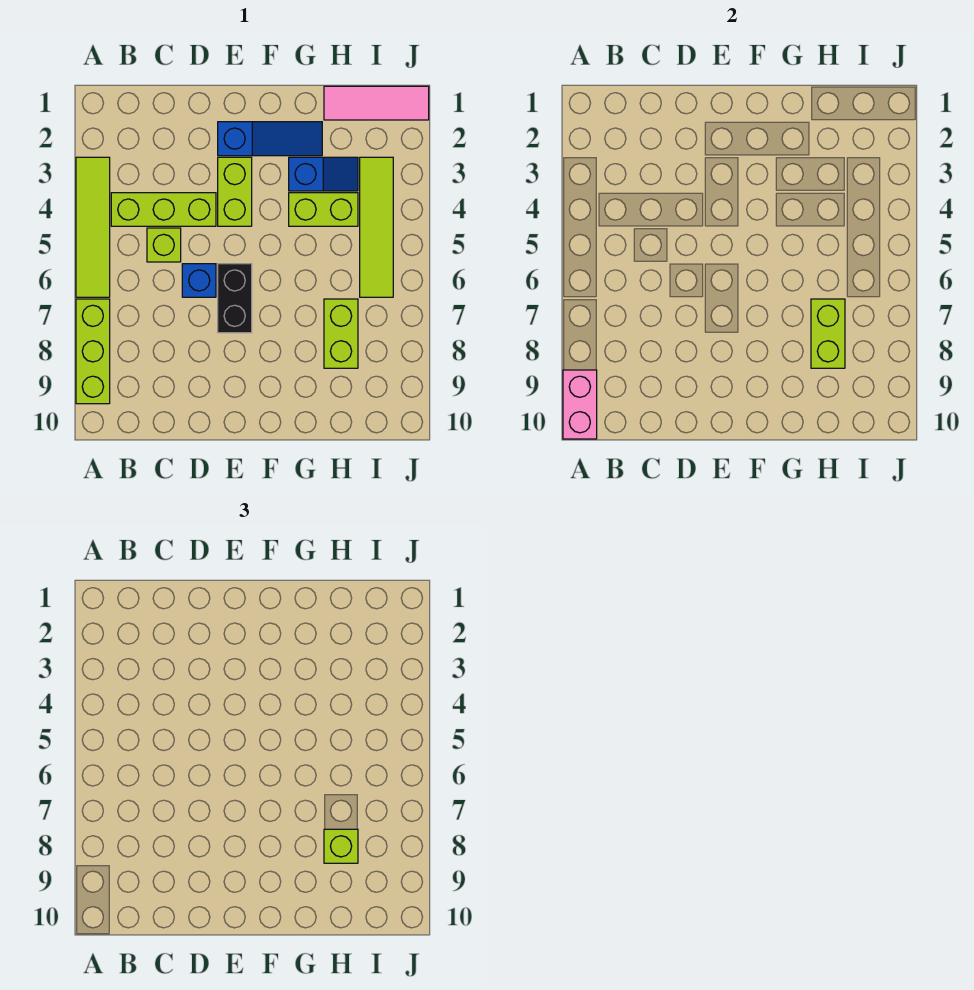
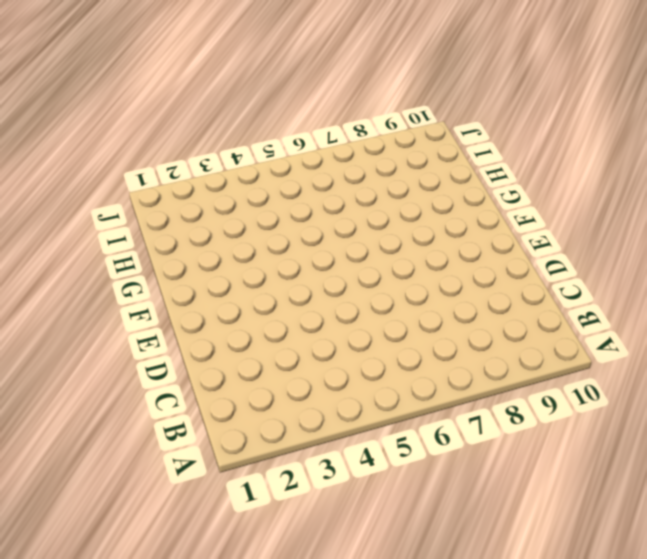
none -> lime tile A3:A6 level 1
none -> lime brick A7:A9 level 1
none -> lime brick B4:D4 level 1

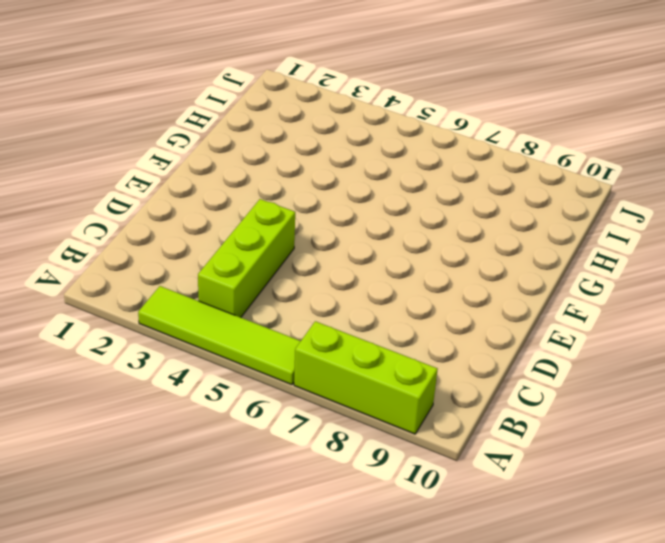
none -> lime brick C5 level 1
none -> blue brick D6 level 1
none -> blue slope E2:G2 level 1 top E

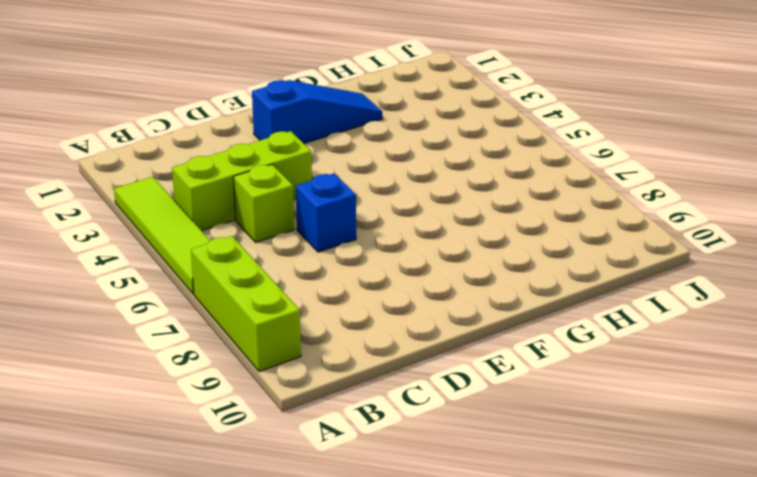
none -> lime brick E3:E4 level 1
none -> black brick E6:E7 level 1
none -> blue slope G3:H3 level 1 top G

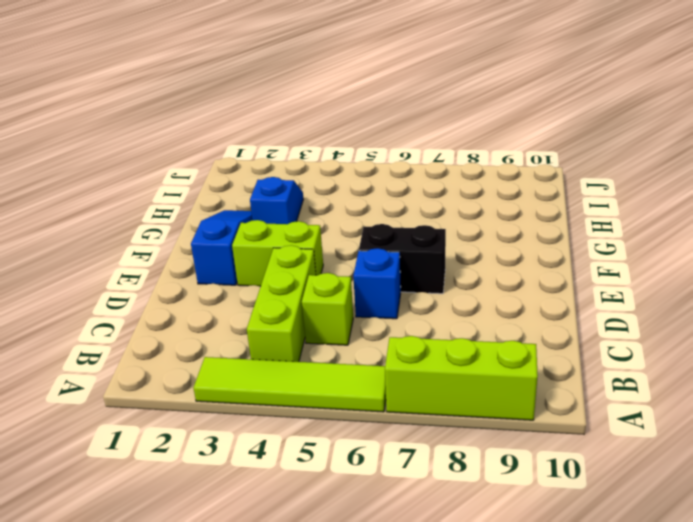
none -> lime brick G4:H4 level 1
none -> pink tile H1:J1 level 1
none -> lime brick H7:H8 level 1

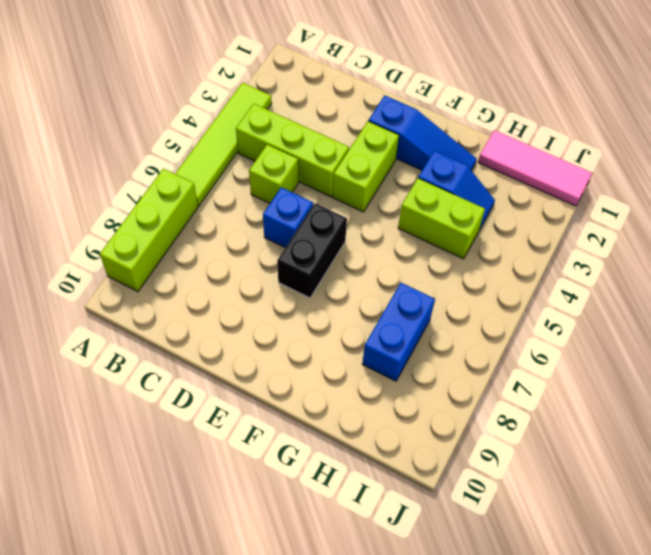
blue brick H7:H8 level 1 -> lime brick H7:H8 level 1
none -> lime tile I3:I6 level 1
none -> pink brick A9:A10 level 2
none -> lime brick H7:H8 level 2

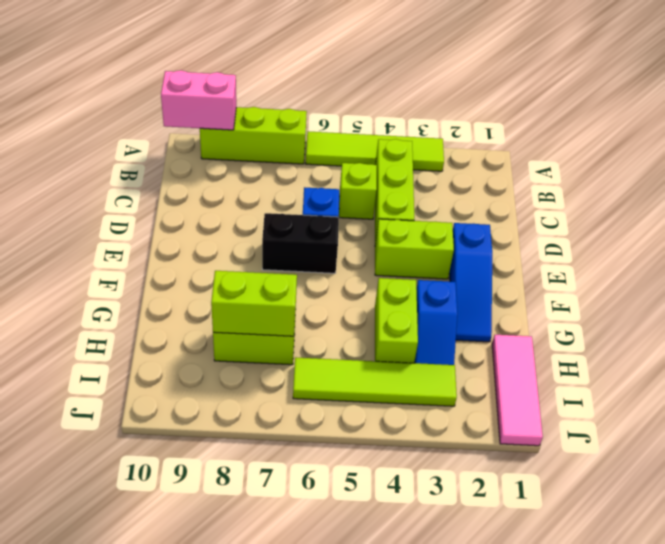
none -> lime brick H8 level 3

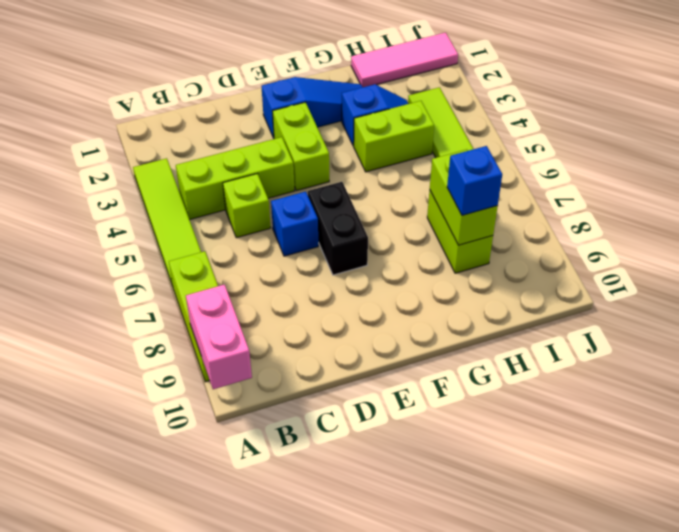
blue brick H8 level 3 -> lime brick H8 level 3

